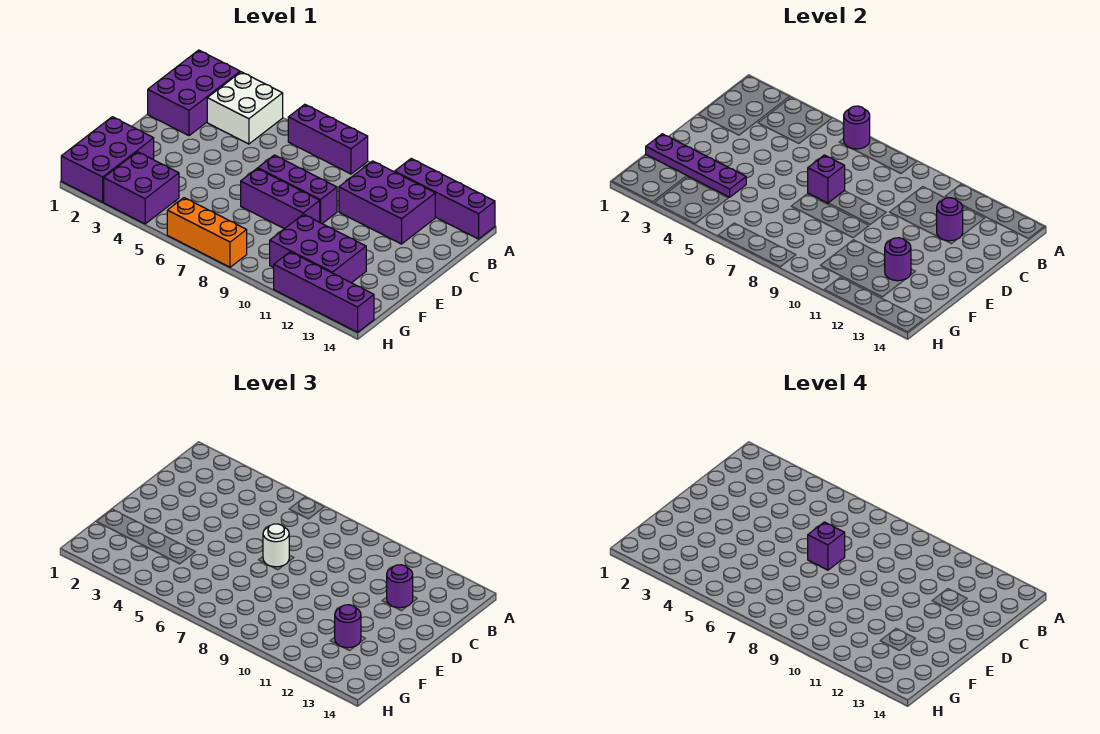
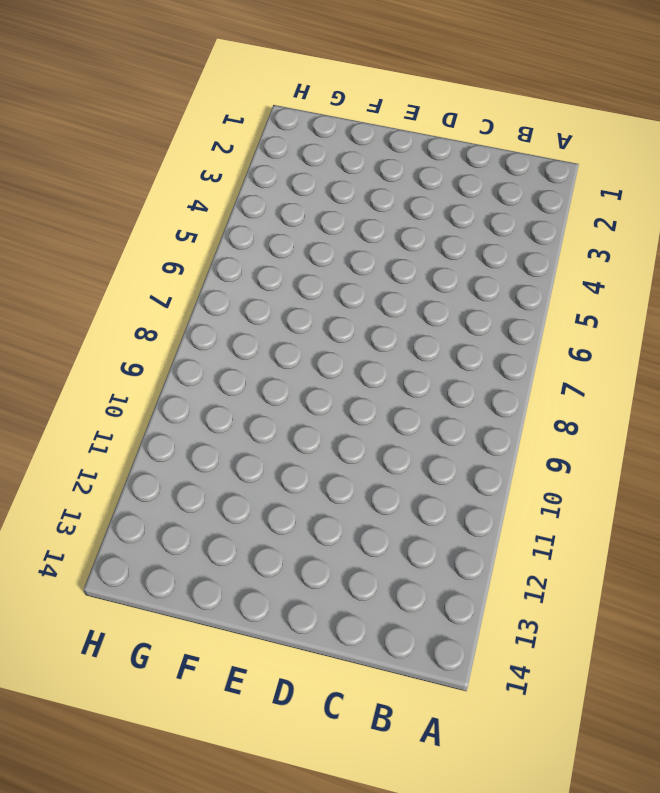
none -> purple brick A1:C2 level 1
none -> white brick A3:B4 level 1
none -> purple brick A6:A8 level 1

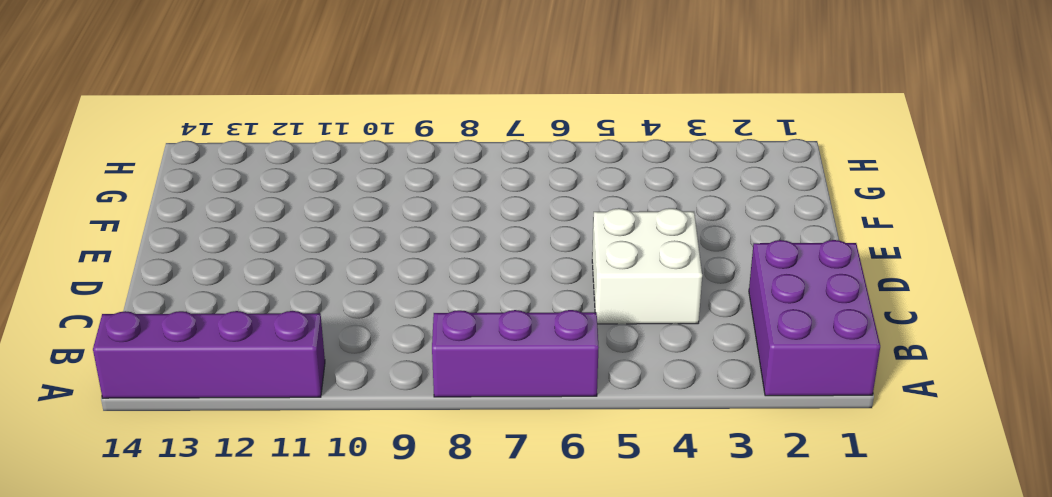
white brick C4:D5 level 1 -> white brick A3:B4 level 1
none -> purple brick B10:C12 level 1
none -> purple brick D7:D9 level 1
none -> purple brick E7:E9 level 1

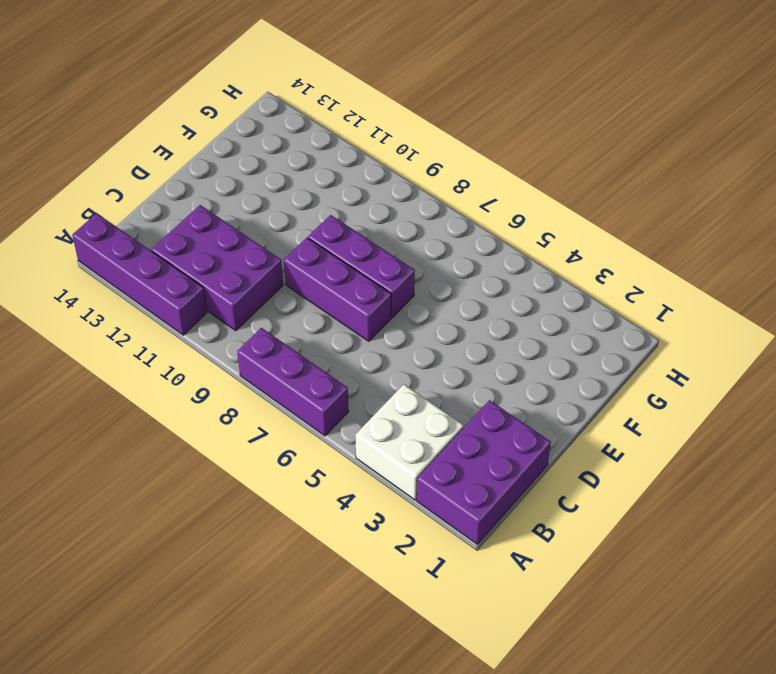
none -> purple brick F1:H2 level 1
none -> purple brick F10:G12 level 1
none -> purple brick G3:H4 level 1

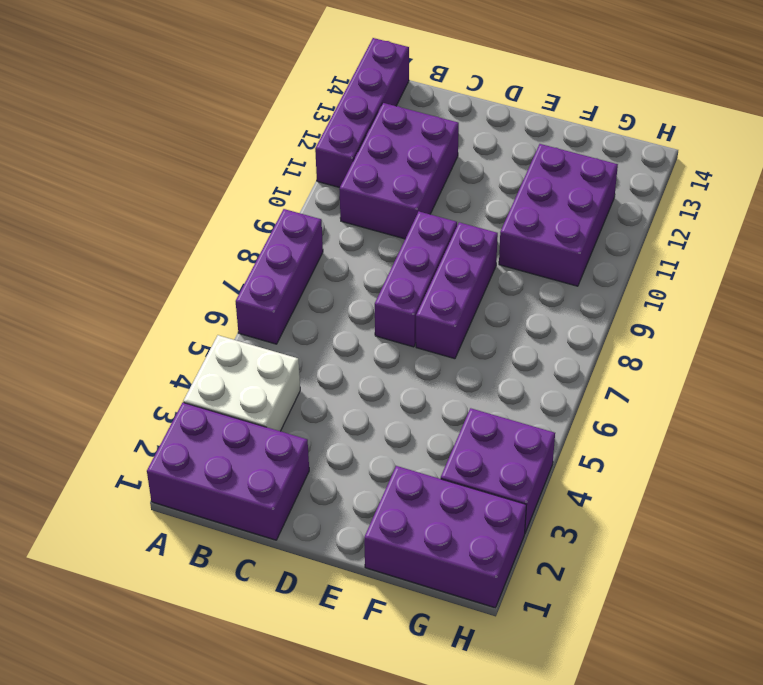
none -> orange brick H6:H8 level 1
none -> purple brick H11:H14 level 1
none -> purple round brick A6 level 2

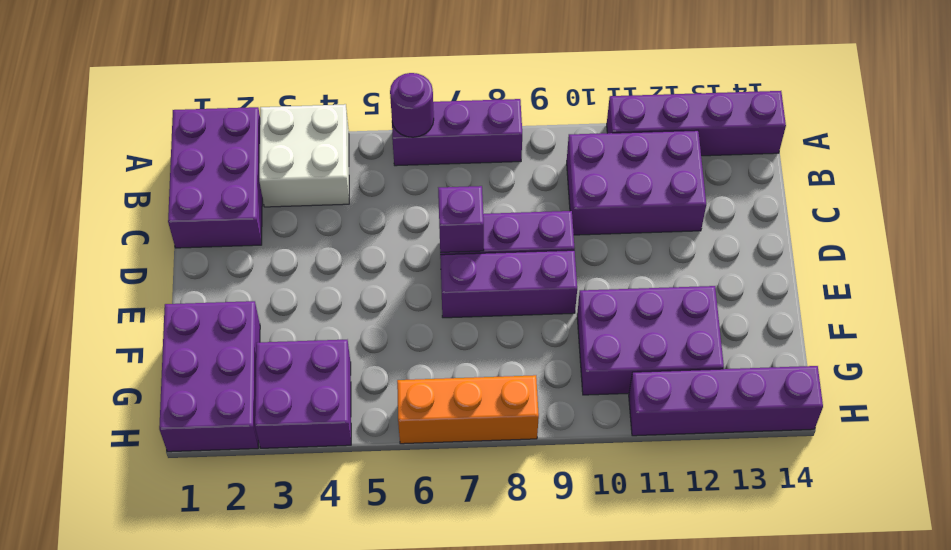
none -> purple round brick C12 level 2
none -> purple plate F1:F4 level 2
none -> purple round brick F12 level 2

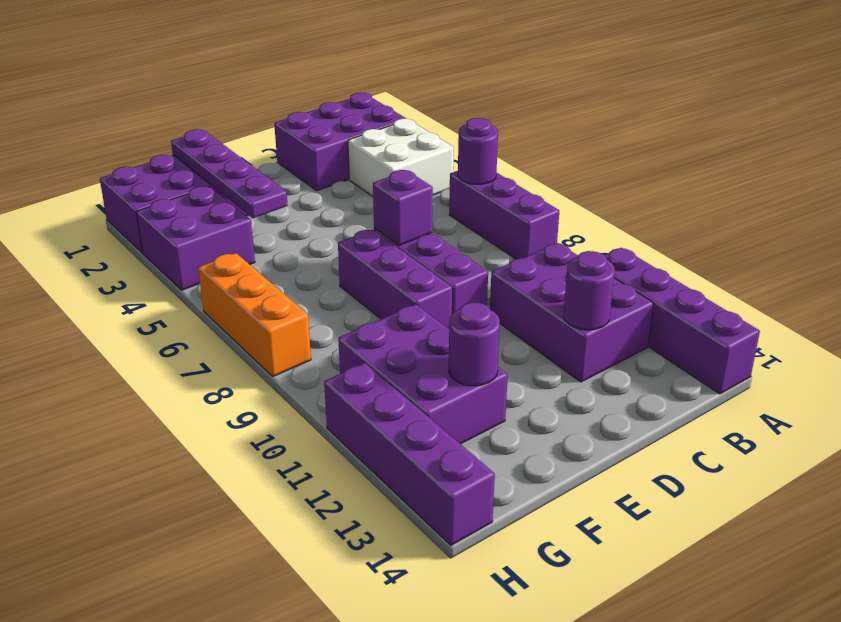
none -> purple round brick C12 level 3
none -> white round brick D7 level 3
none -> purple round brick F12 level 3

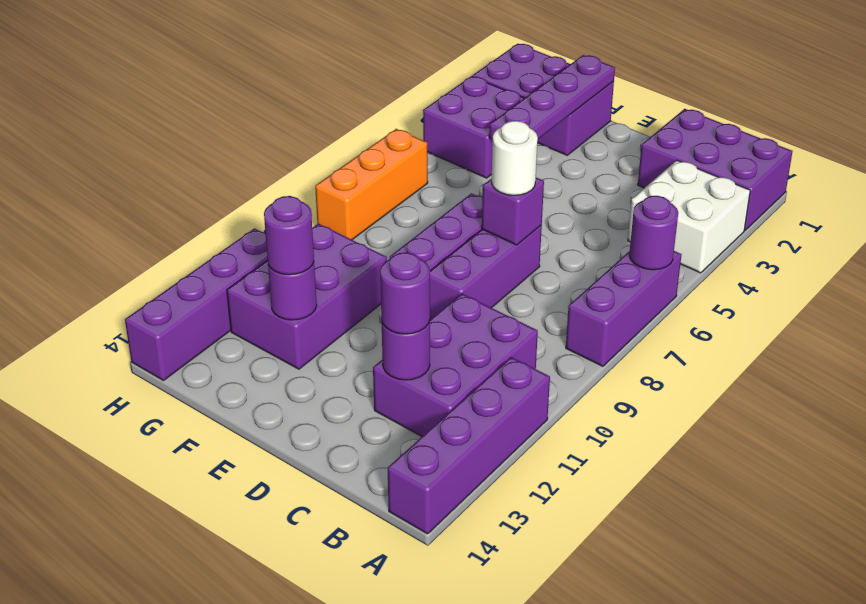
none -> purple brick D7 level 4

